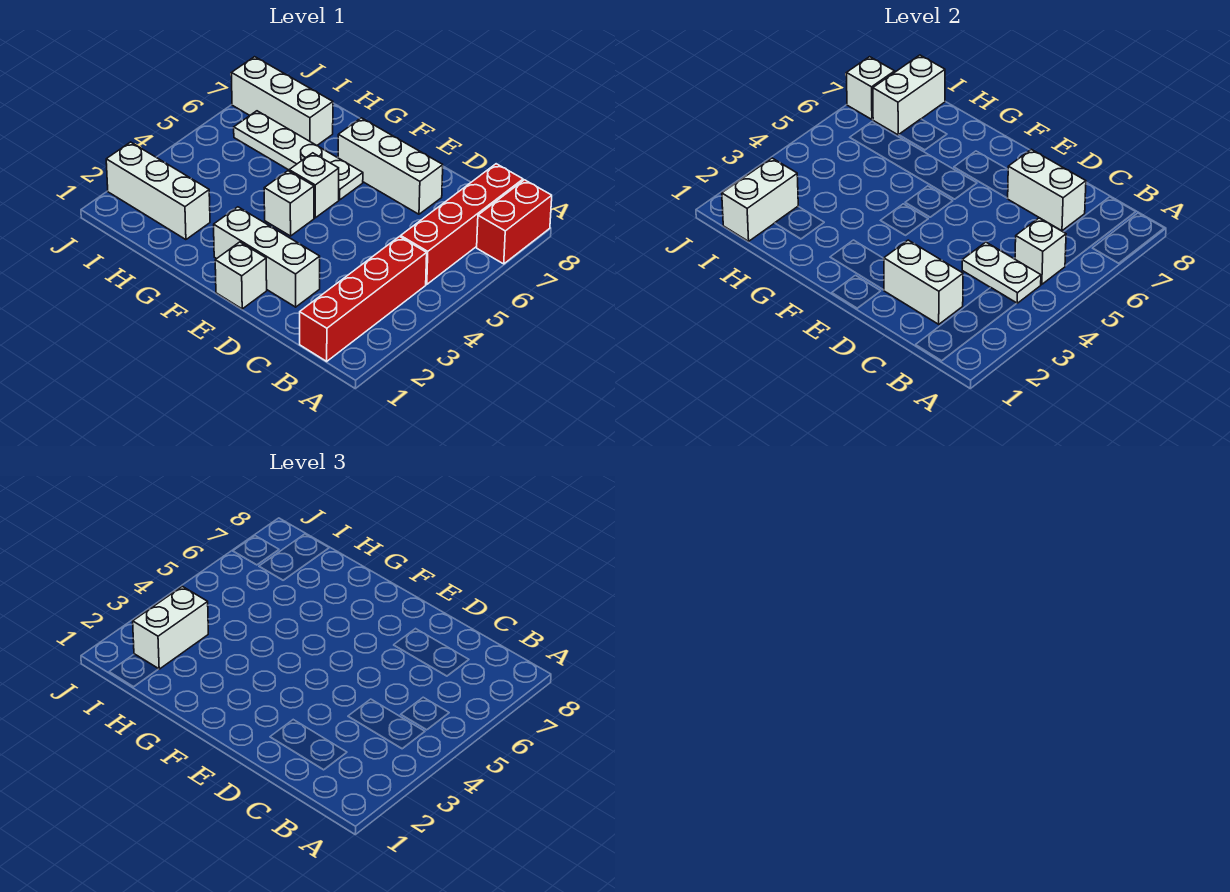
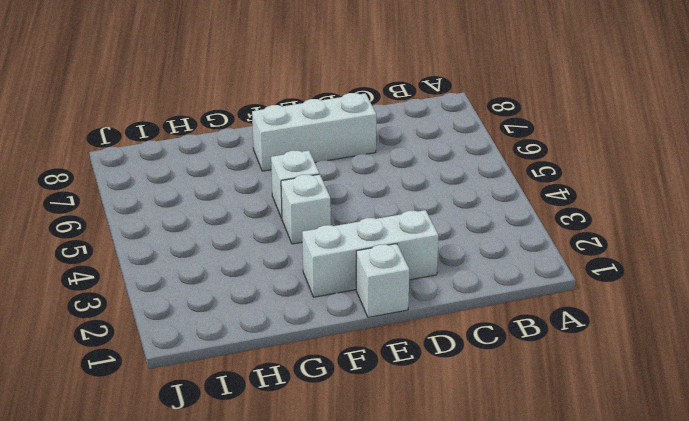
none -> red brick A7:A8 level 1
none -> red brick B1:B4 level 1
none -> red brick B5:B8 level 1

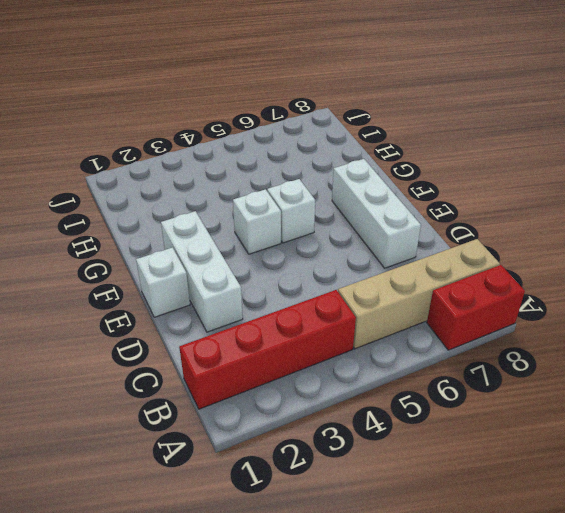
tan brick B5:B8 level 1 -> red brick B5:B8 level 1
none -> white plate F6:I6 level 1
none -> white brick H2:J2 level 1
none -> white brick H7:J7 level 1

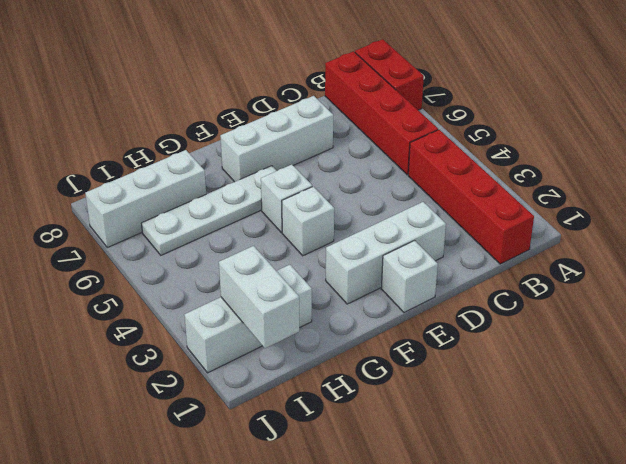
none -> white plate B4:C4 level 2
none -> white brick B5 level 2
none -> white brick C2:D2 level 2

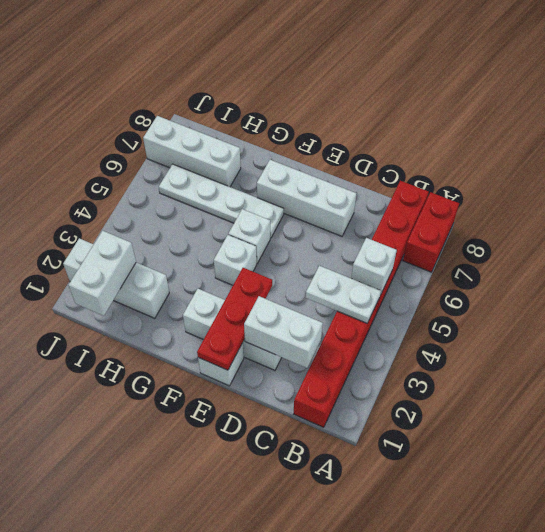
red plate E1:E3 level 2 -> none
none -> white brick C7:D7 level 2
none -> white brick I7:I8 level 2
none -> white brick J7 level 2

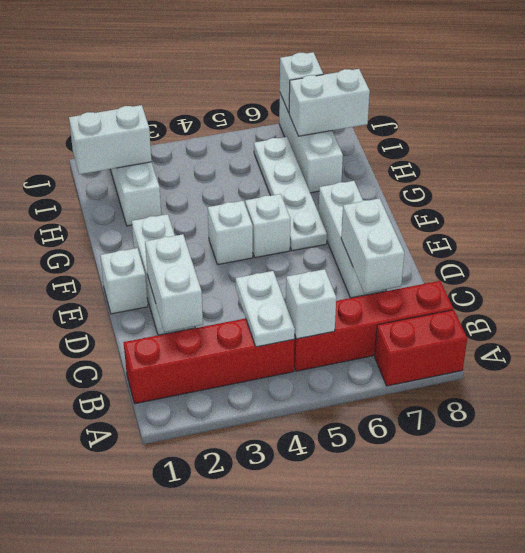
none -> white brick I2:I3 level 3

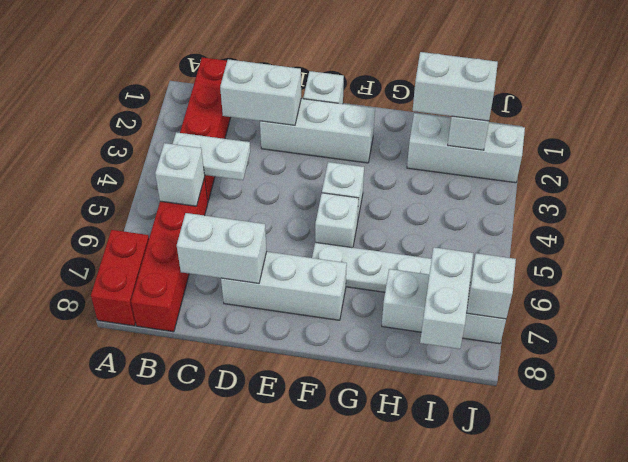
white brick H2:I2 level 3 -> white brick I2:I3 level 3

